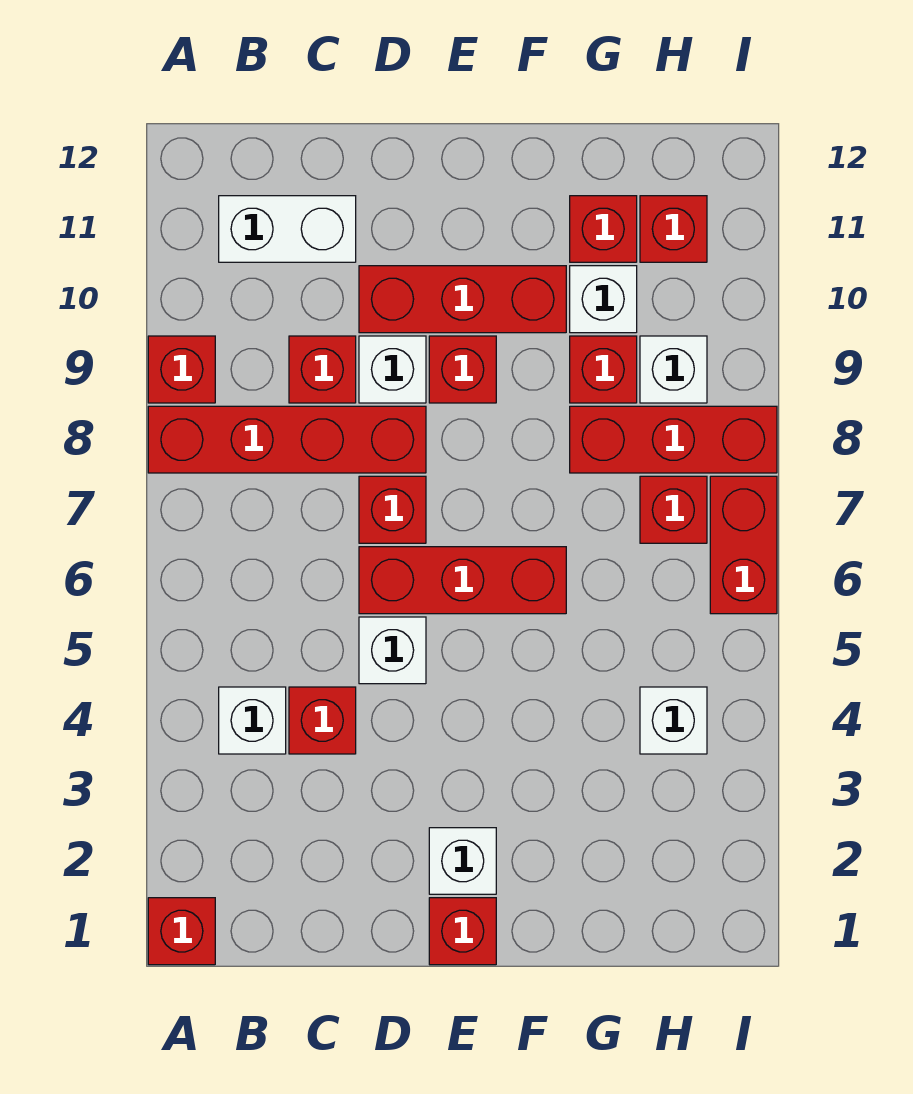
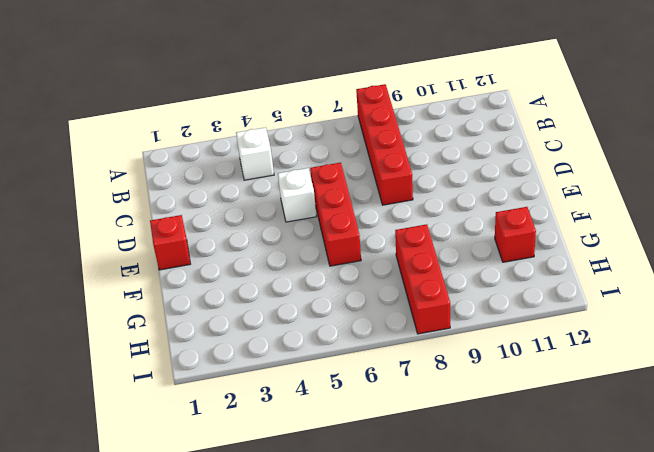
none -> red brick A1 level 1
none -> red brick A9 level 1
none -> white brick B11:C11 level 1

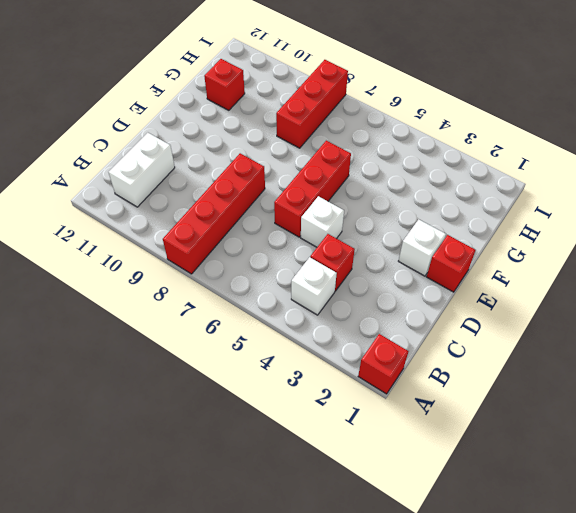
none -> red brick A9 level 1
none -> red brick C9 level 1
none -> red brick D7 level 1

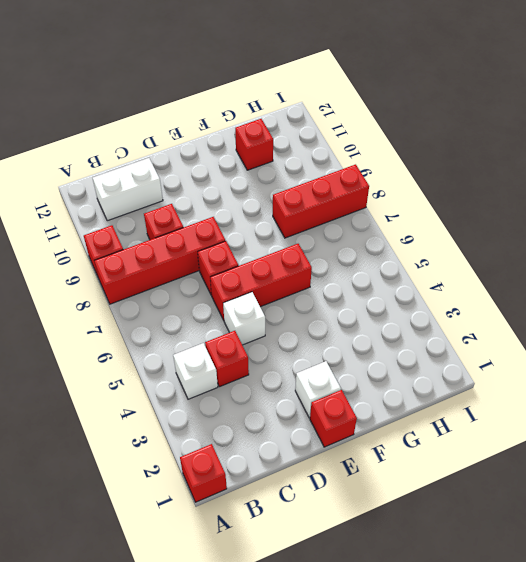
none -> white brick D9 level 1
none -> red brick D10:F10 level 1
none -> red brick E9 level 1

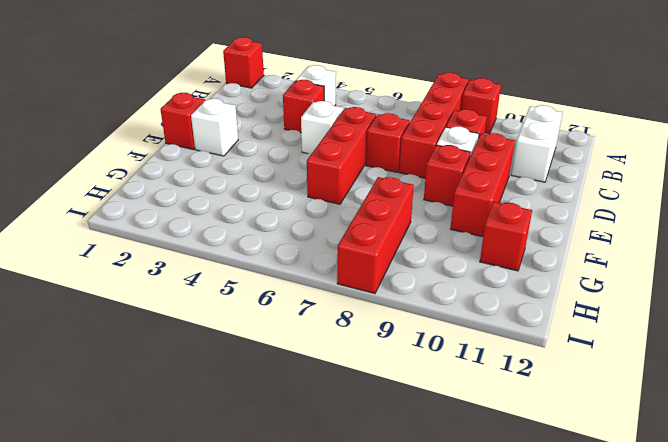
none -> red brick G9 level 1
none -> white brick G10 level 1
none -> white brick H4 level 1

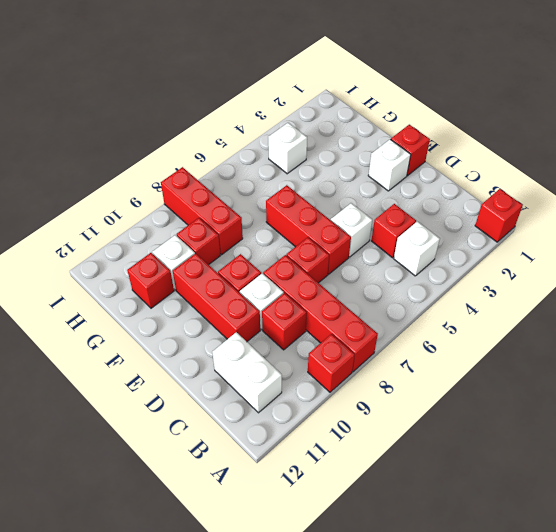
none -> red brick H7 level 1
none -> white brick H9 level 1
none -> red brick H11 level 1

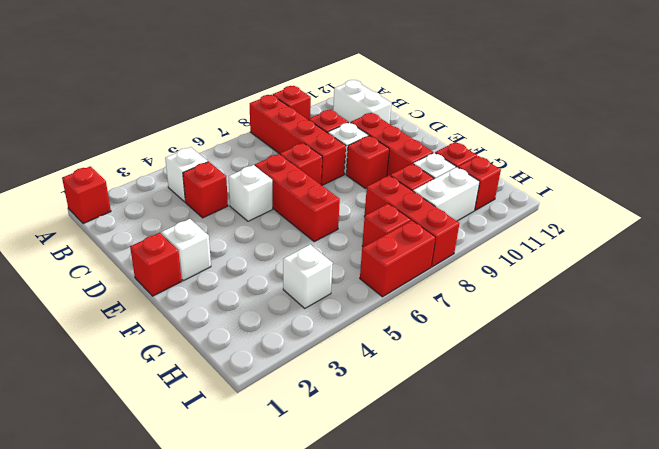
white brick H9:H10 level 1 -> white brick H9 level 1

